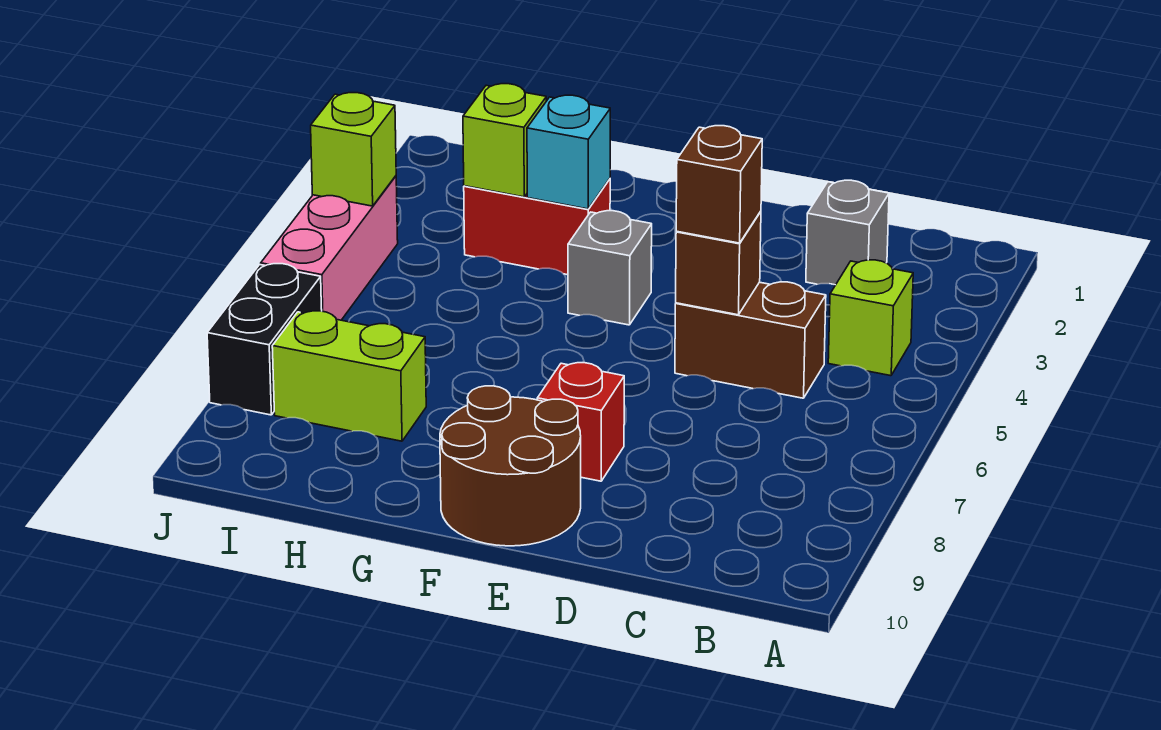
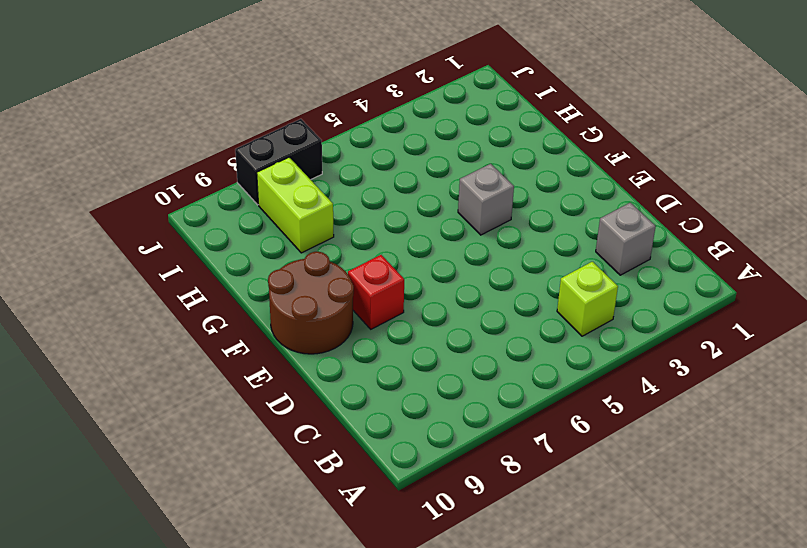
none -> brown brick C5:D5 level 1
none -> red brick G3:H3 level 1
none -> pink brick J4:J6 level 1

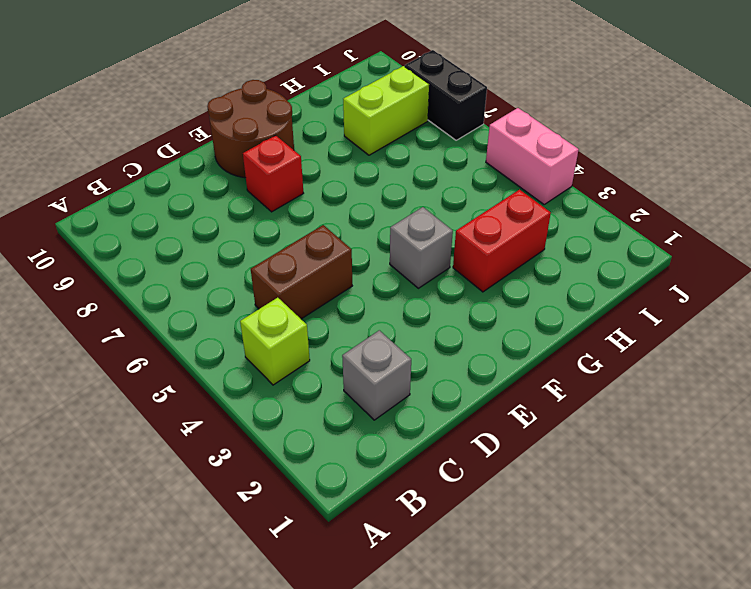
pink brick J4:J5 level 1 -> pink brick J4:J6 level 1
none -> brown brick D5 level 2
none -> cyan brick G3 level 2
none -> lime brick H3 level 2

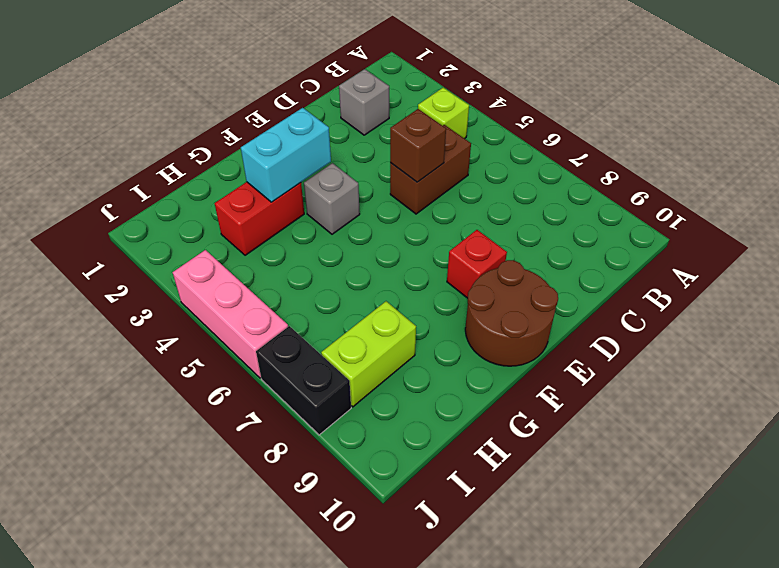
cyan brick F3:G3 level 2 -> cyan brick G3 level 2
none -> lime brick H3 level 2
none -> lime brick J4 level 2
none -> brown brick D5 level 3

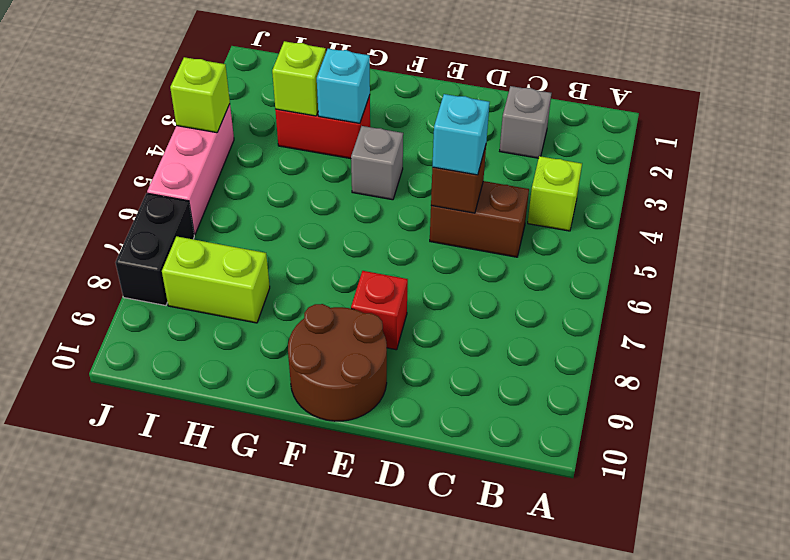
cyan brick D5 level 3 -> brown brick D5 level 3

